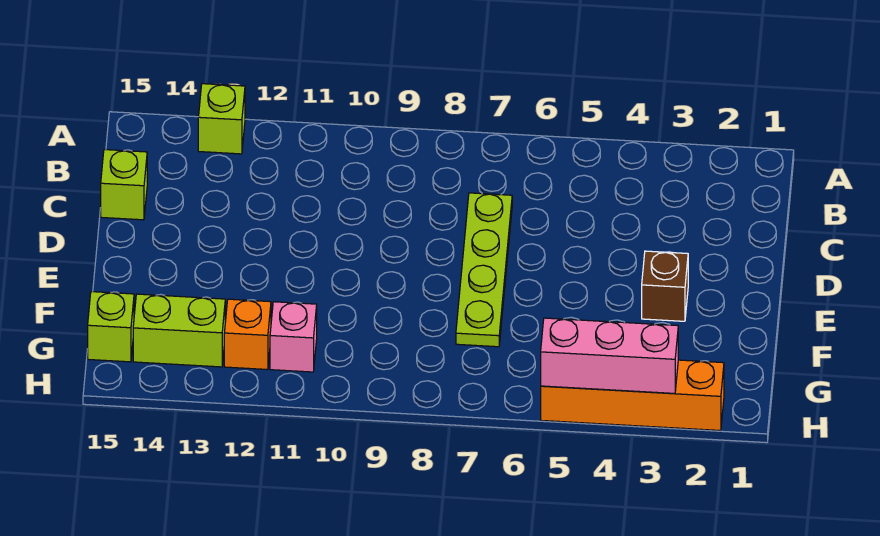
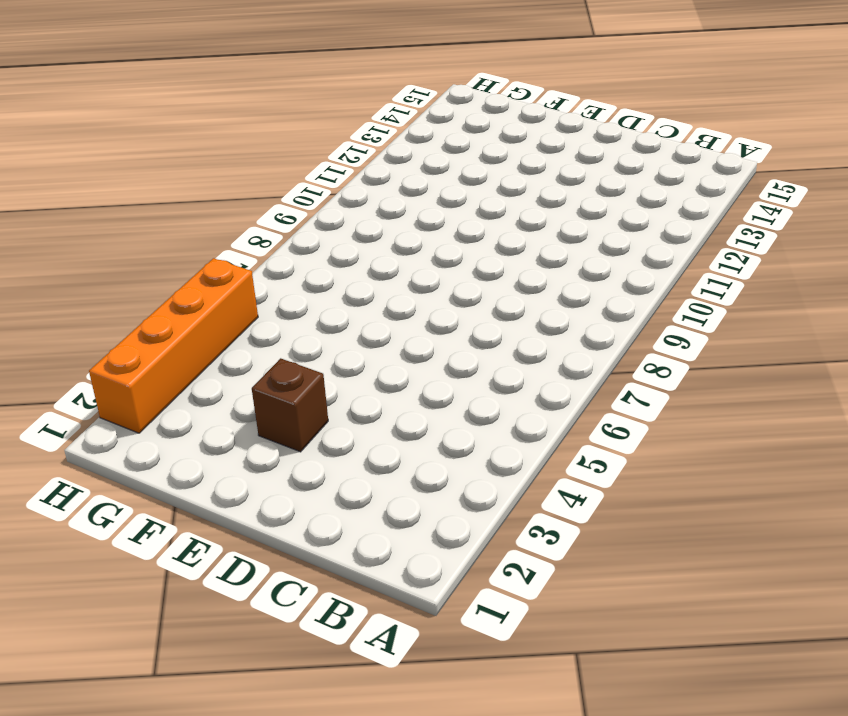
none -> lime brick A13 level 1
none -> lime plate C7:F7 level 1

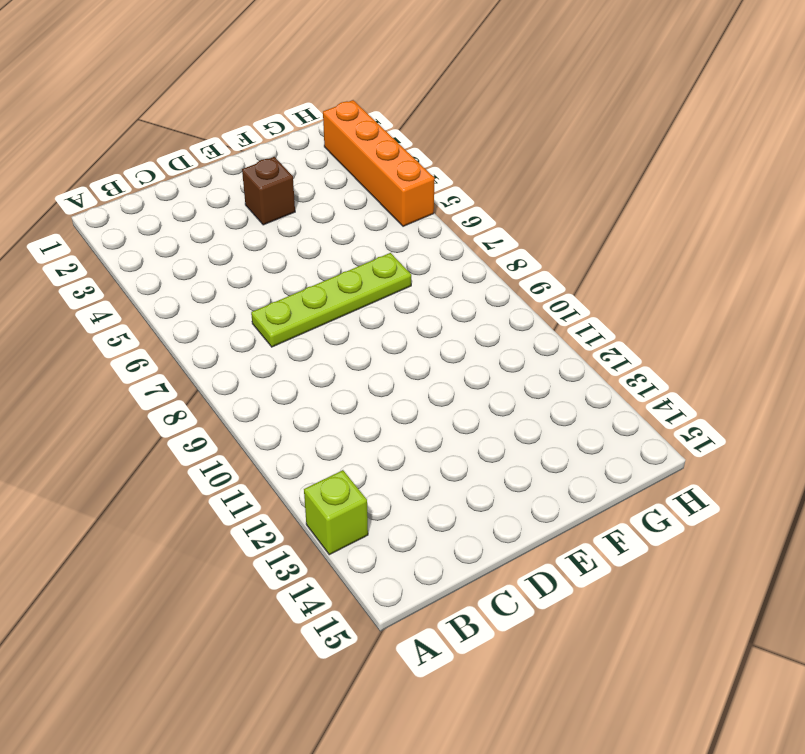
none -> lime brick C15 level 1
none -> pink brick G11 level 1

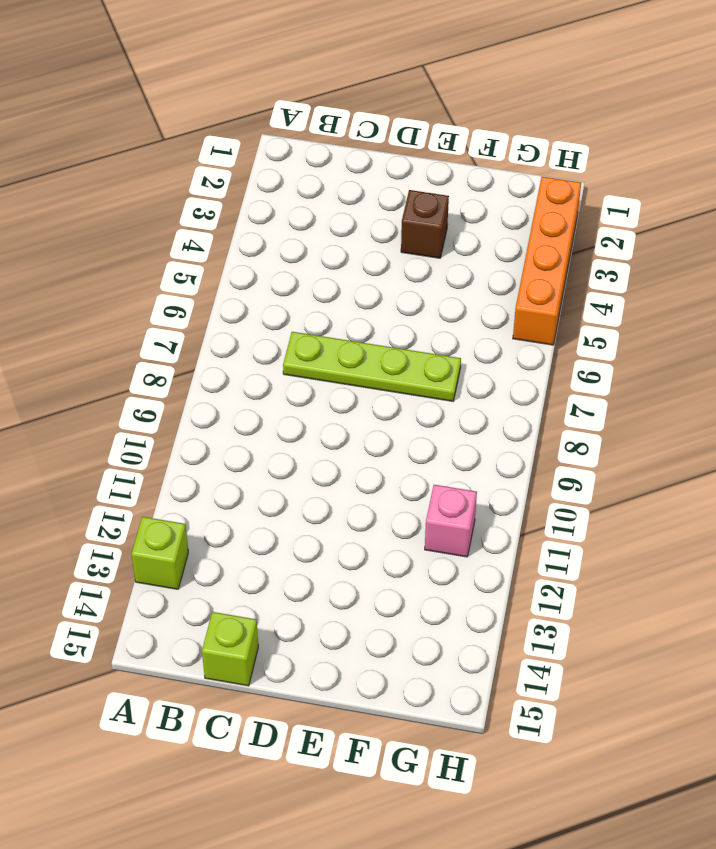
none -> orange brick G12 level 1
none -> lime brick G13:G14 level 1

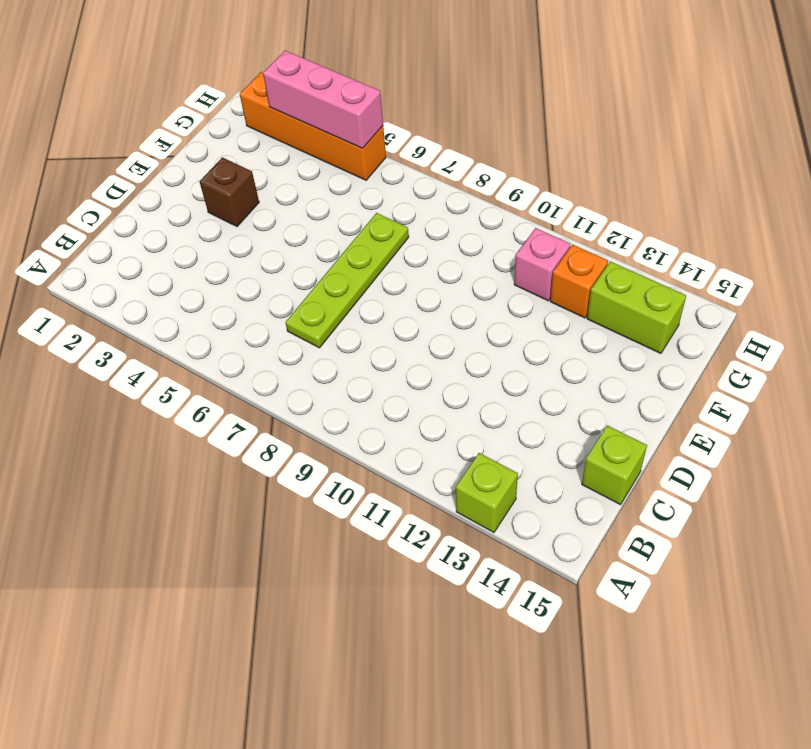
none -> lime brick G15 level 1

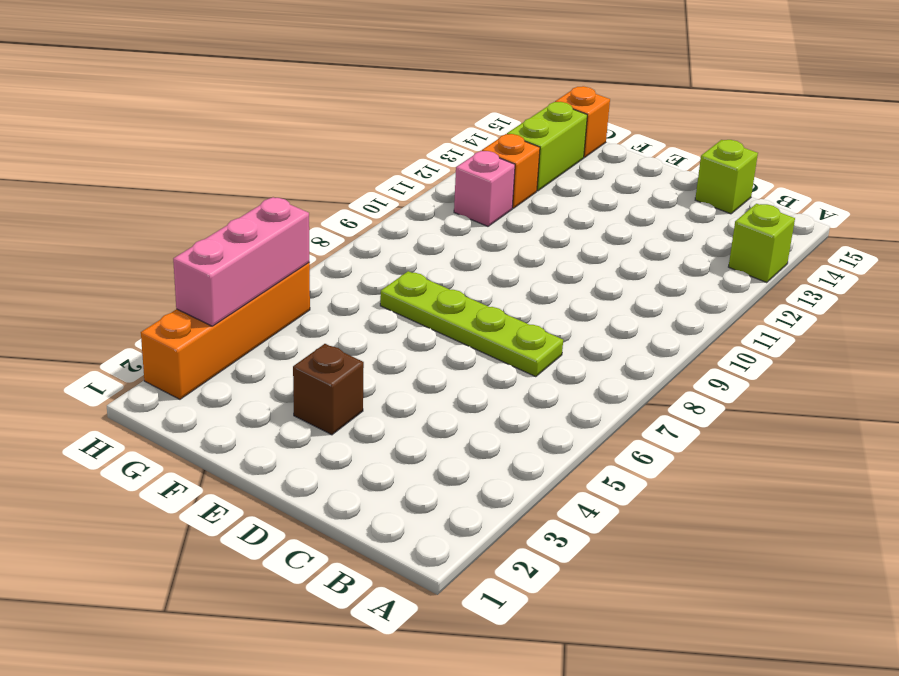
orange brick G15 level 1 -> lime brick G15 level 1

